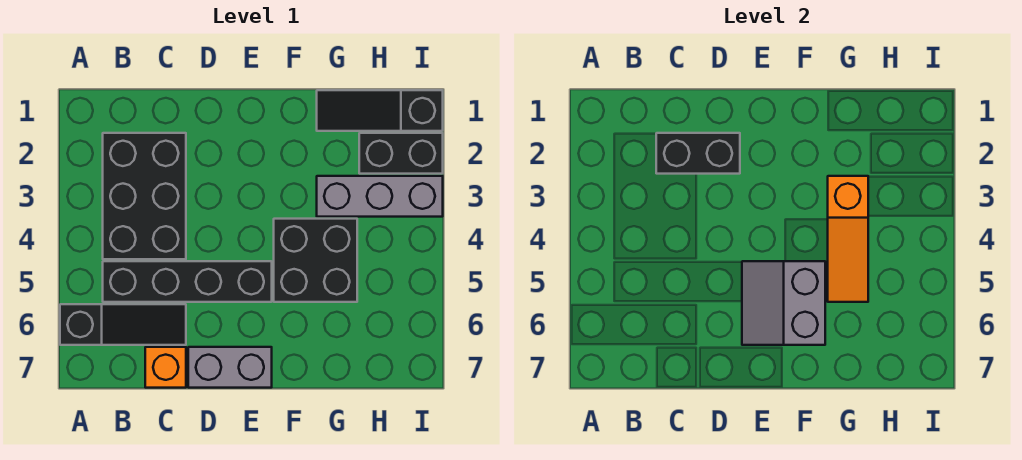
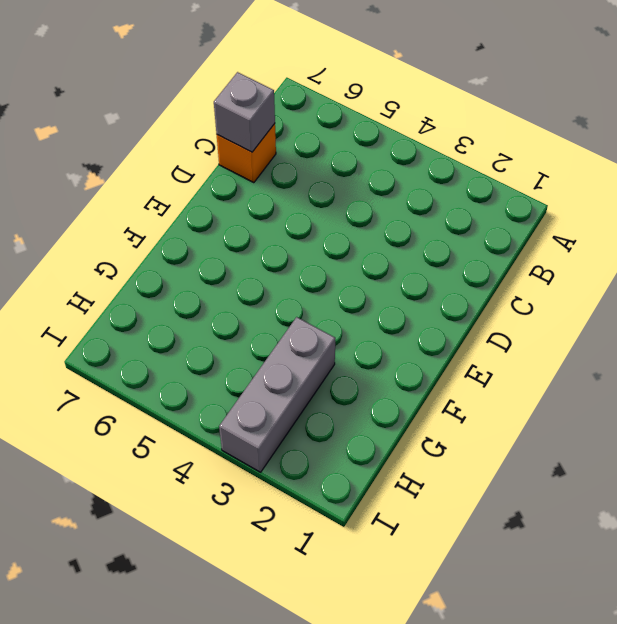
grey brick C7 level 2 -> none
none -> black slope A6:C6 level 1 top A
none -> black brick B2:C4 level 1
none -> black brick B5:E5 level 1

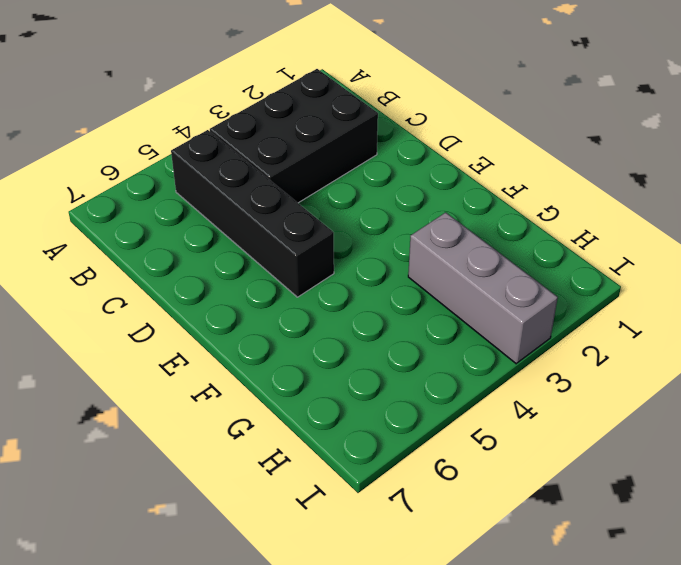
none -> black slope A6:C6 level 1 top A
none -> orange brick C7 level 1
none -> grey brick D7:E7 level 1

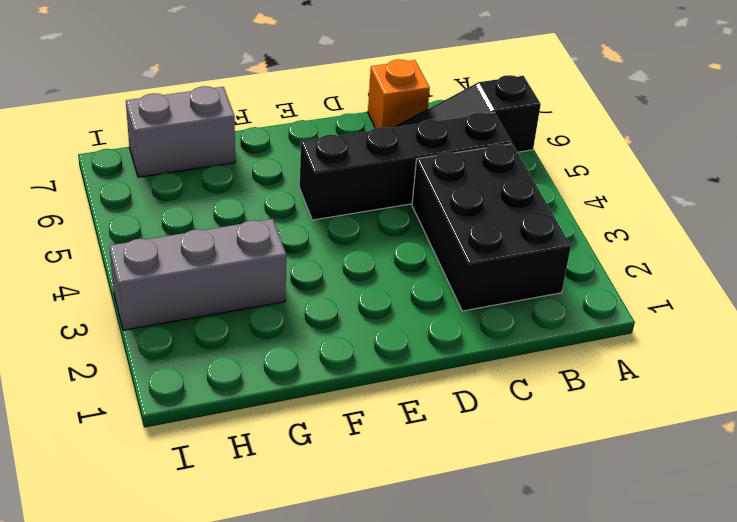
grey brick G7:H7 level 1 -> grey brick D7:E7 level 1
none -> black brick F4:G5 level 1
none -> black slope G1:I1 level 1 top I
none -> black brick H2:I2 level 1

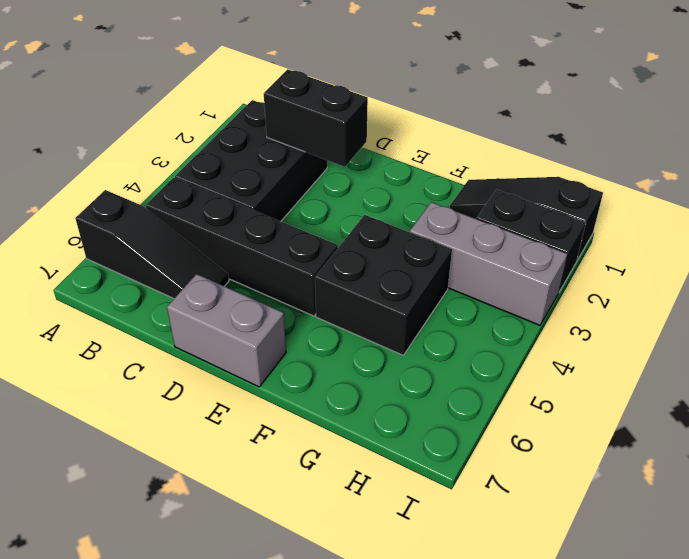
none -> orange brick C7 level 1
none -> grey slope E5:F6 level 2 top F
none -> orange slope G3:G5 level 2 top 3

